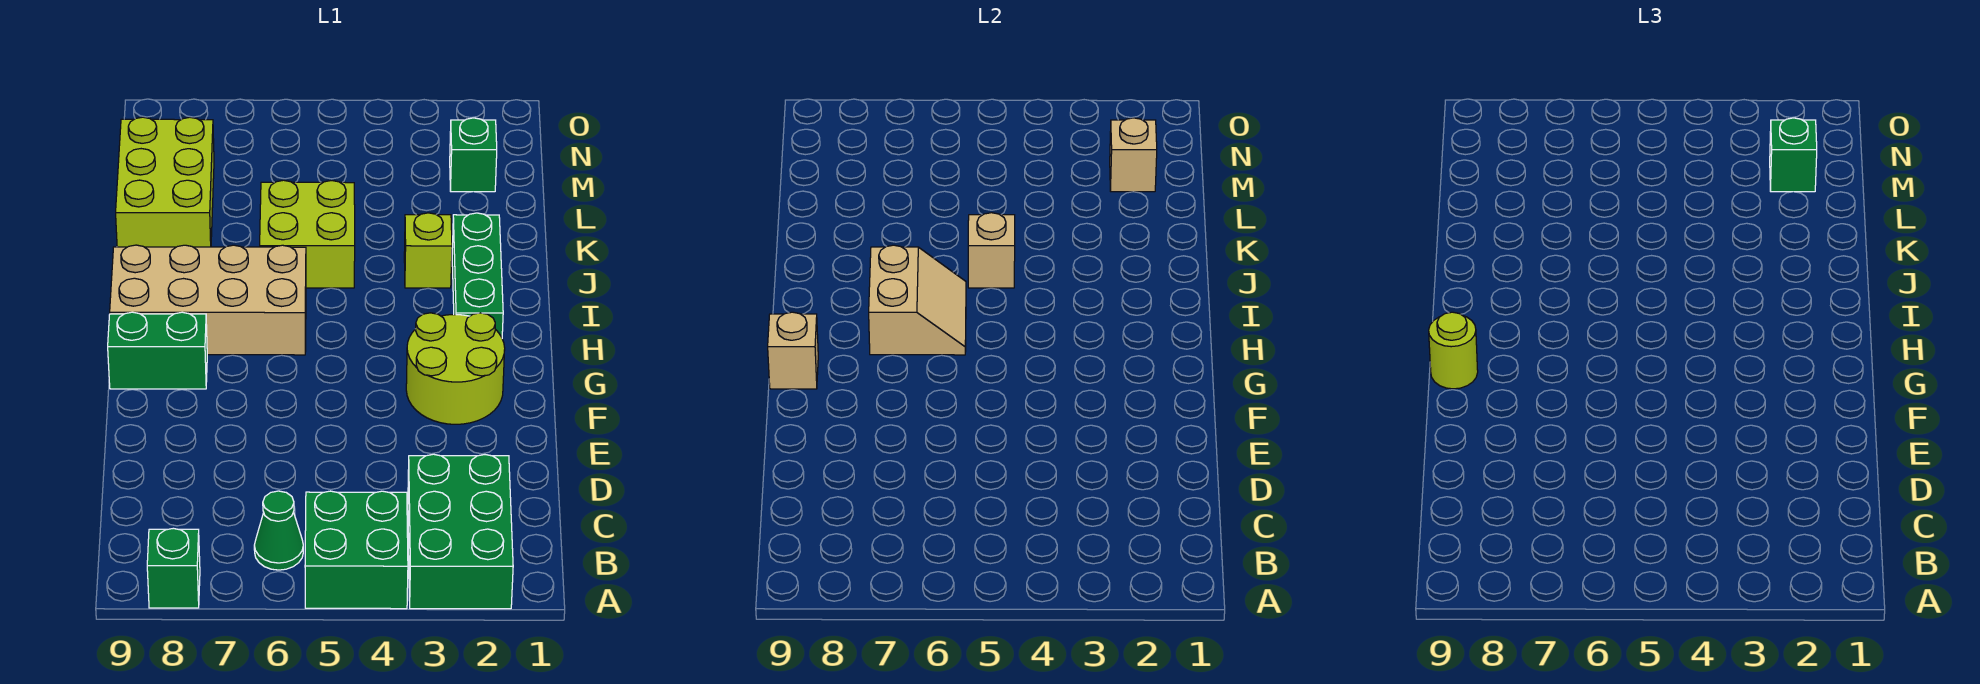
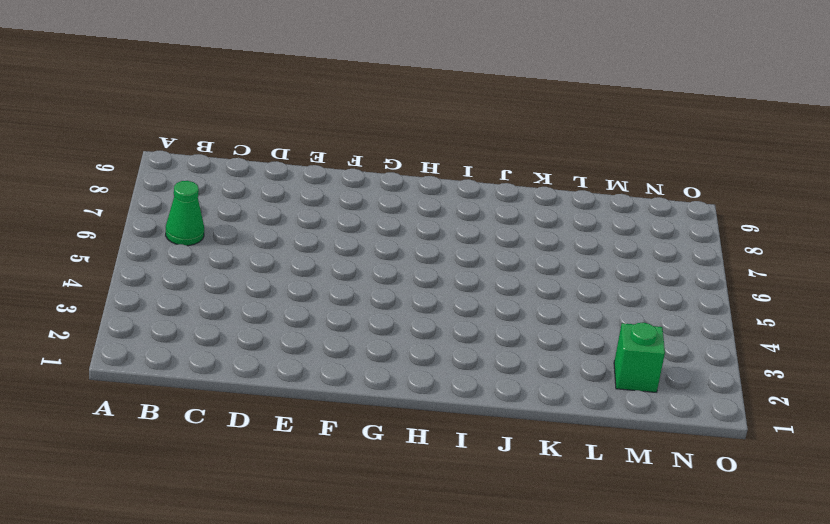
none -> green brick A2:C3 level 1
none -> green brick A4:B5 level 1
none -> green brick A8 level 1

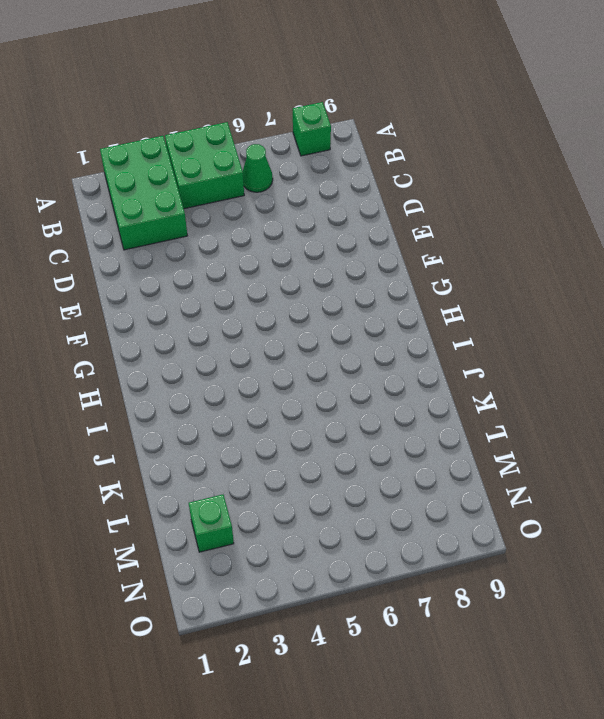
none -> lime round brick F2:G3 level 1
none -> green brick G8:G9 level 1
none -> green brick H2:J2 level 1

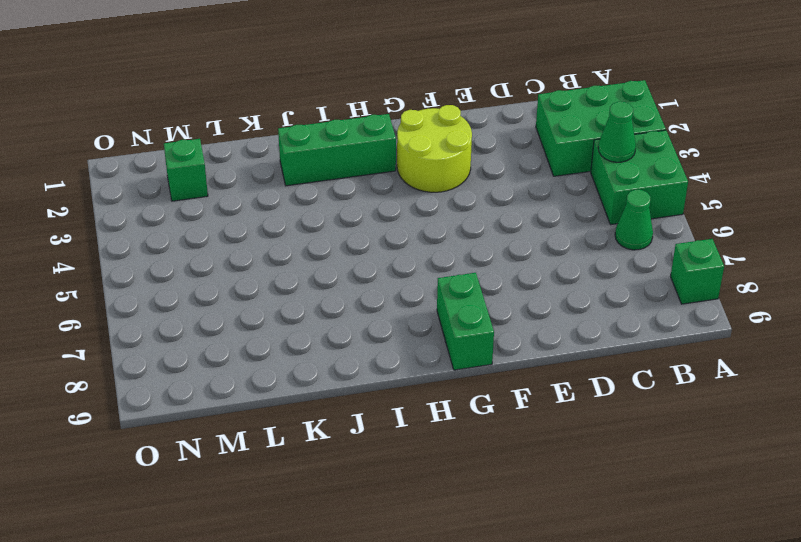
green cone B4 level 2 -> none
none -> tan brick H6:I9 level 1
none -> lime brick J3 level 1
none -> lime brick J5:K6 level 1

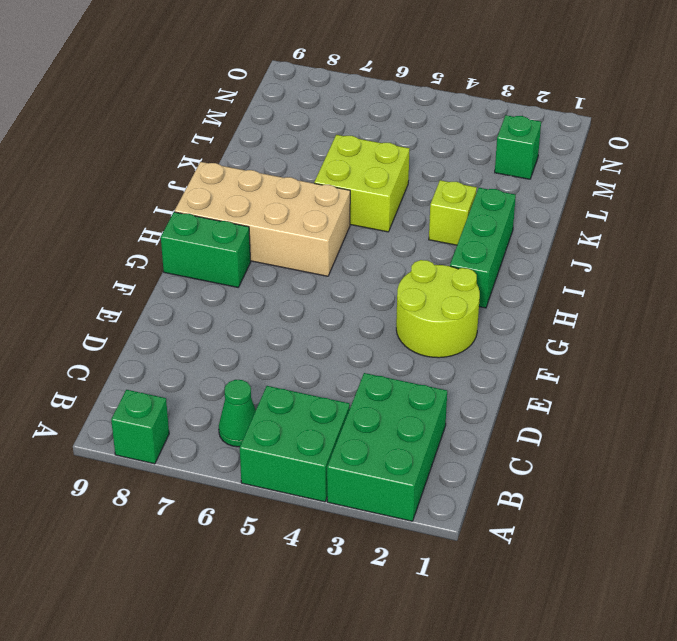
none -> lime brick K8:M9 level 1
none -> tan brick G9 level 2
none -> tan slope H6:I7 level 2 top 7

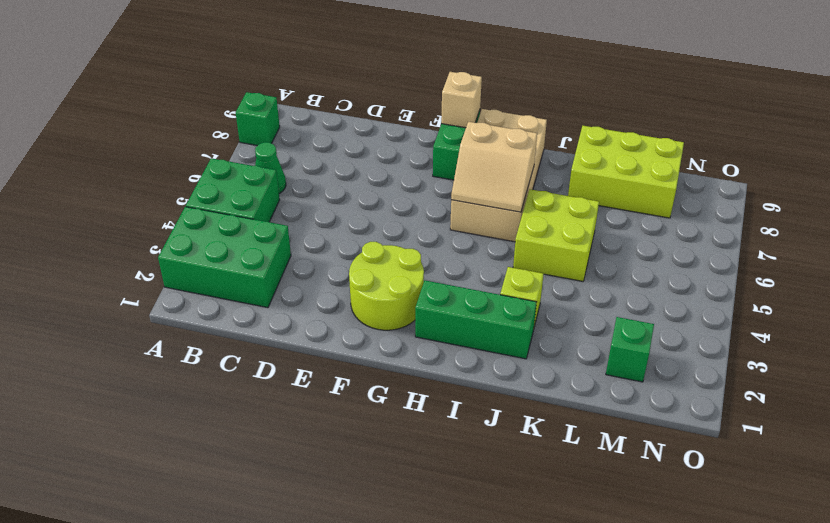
none -> tan brick J5 level 2
none -> tan brick M2 level 2
none -> lime round brick G9 level 3

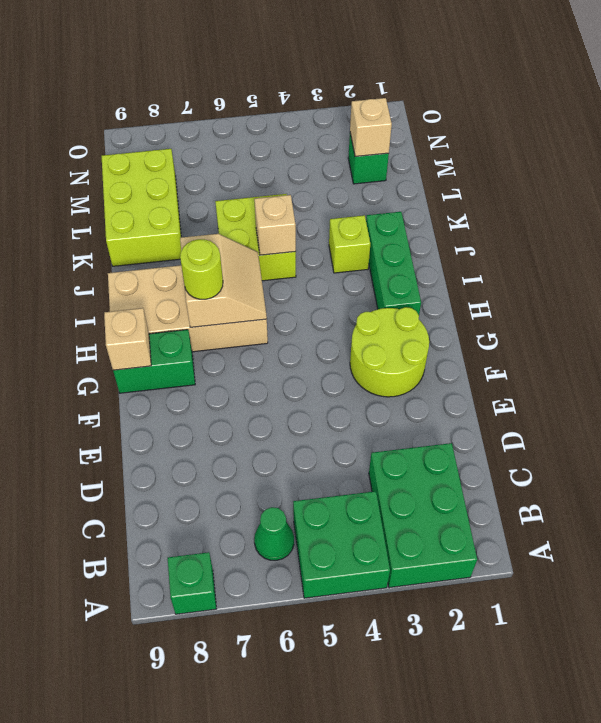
lime round brick H7 level 3 -> lime round brick G9 level 3
none -> green brick M2 level 3

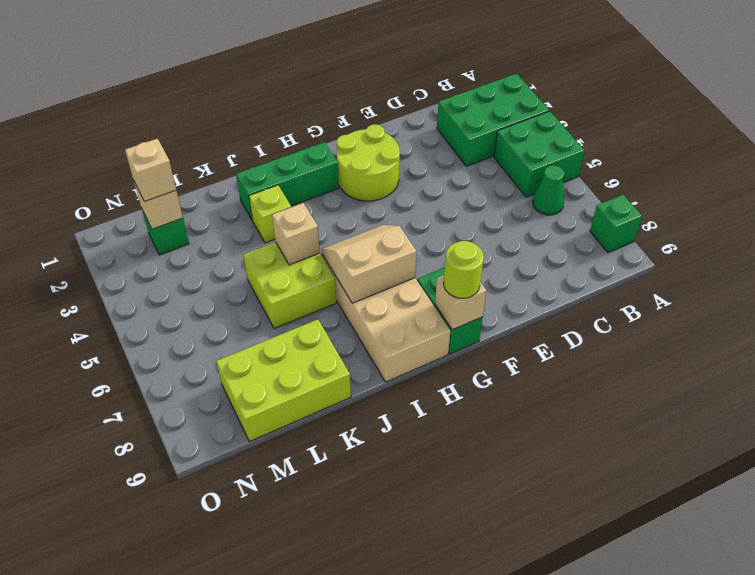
tan brick M2 level 3 -> green brick M2 level 3

